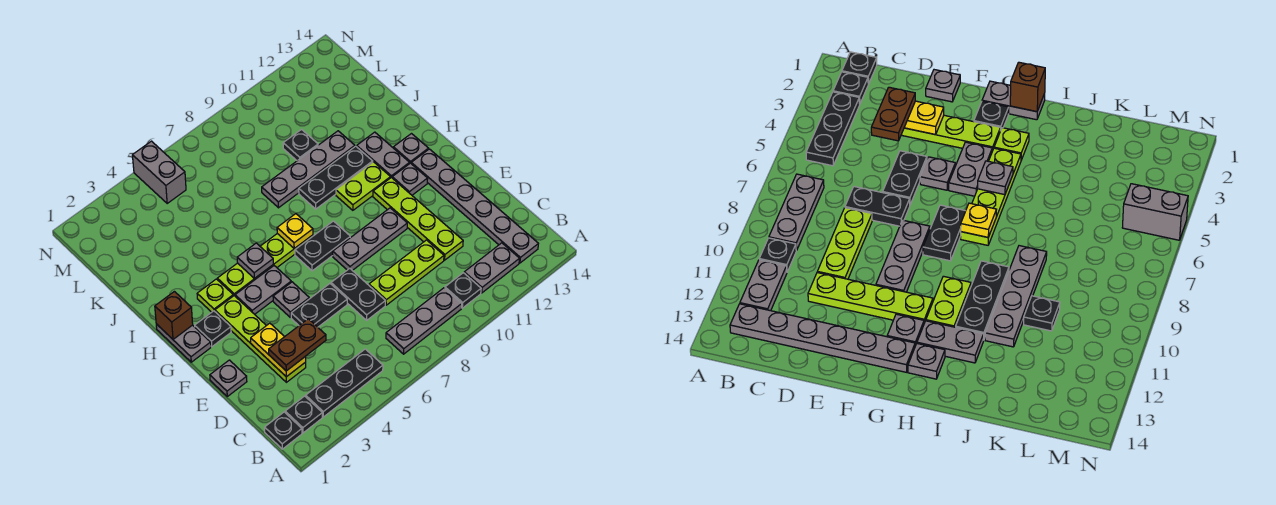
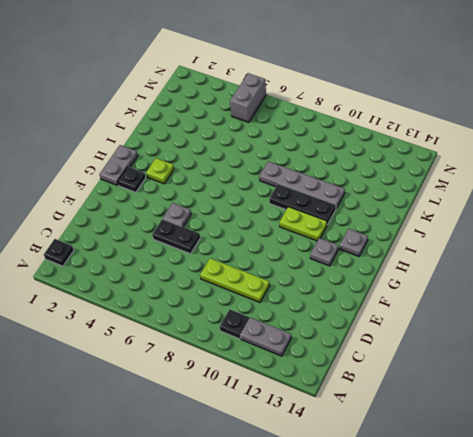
none -> black plate B2 level 1
none -> black plate B3:B5 level 1
none -> grey plate B7:B9 level 1
none -> grey plate B13:G13 level 1

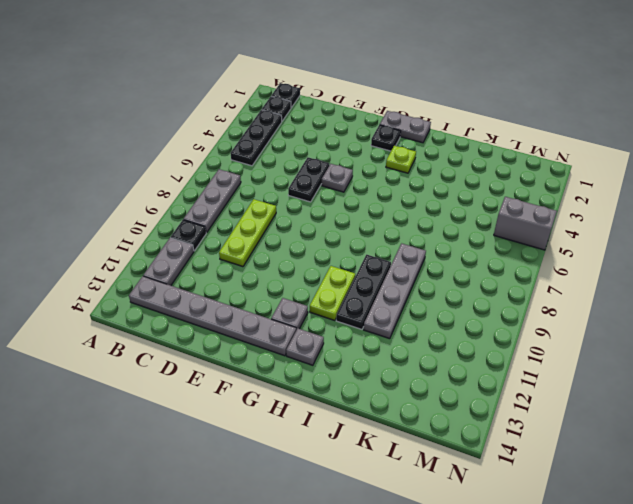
none -> lime plate D3:G3 level 1
none -> black plate D7:E7 level 1
none -> lime plate D11:G11 level 1
none -> grey plate E1 level 1

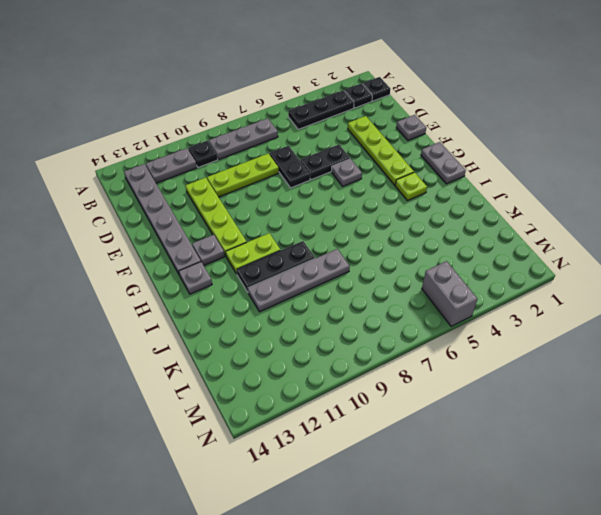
none -> grey plate F8:F10 level 1
none -> black plate G2 level 1
none -> grey plate G4:G5 level 1
none -> black plate G7:G8 level 1

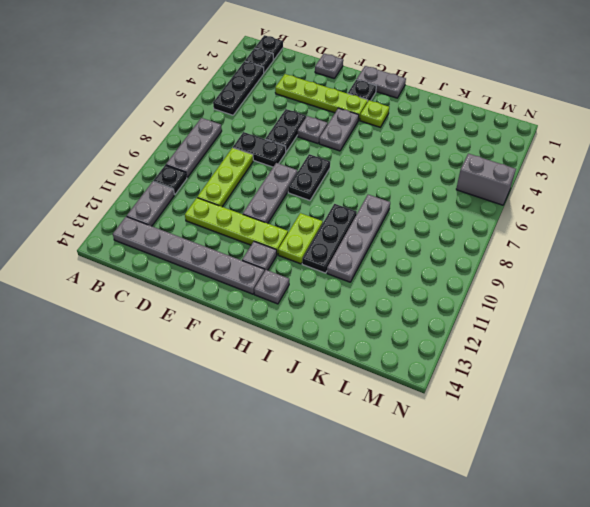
none -> lime plate H4:H7 level 1
none -> grey plate H12:I12 level 1
none -> black plate K10 level 1
none -> yellow plate D3:E3 level 2

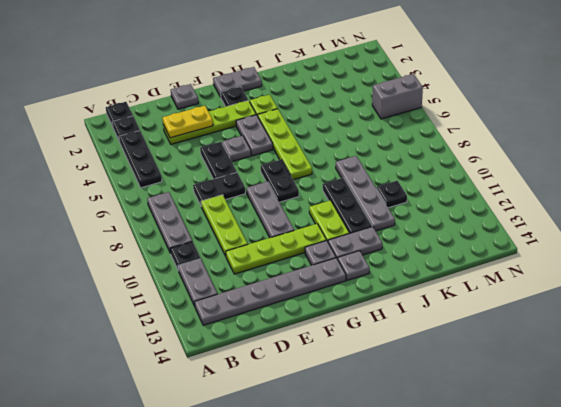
none -> brown brick H1 level 2
none -> grey plate H5 level 2
none -> yellow plate H7 level 2
none -> brown plate D3:D4 level 3

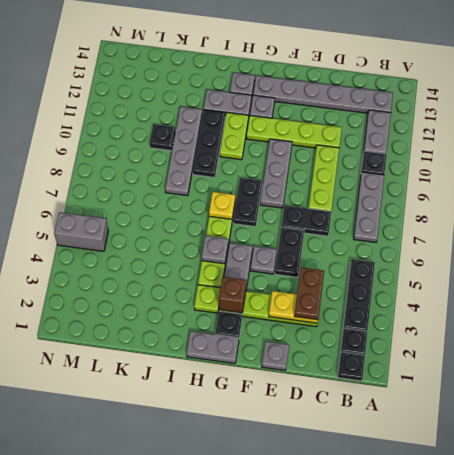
brown brick G3 level 2 -> brown brick H1 level 2

